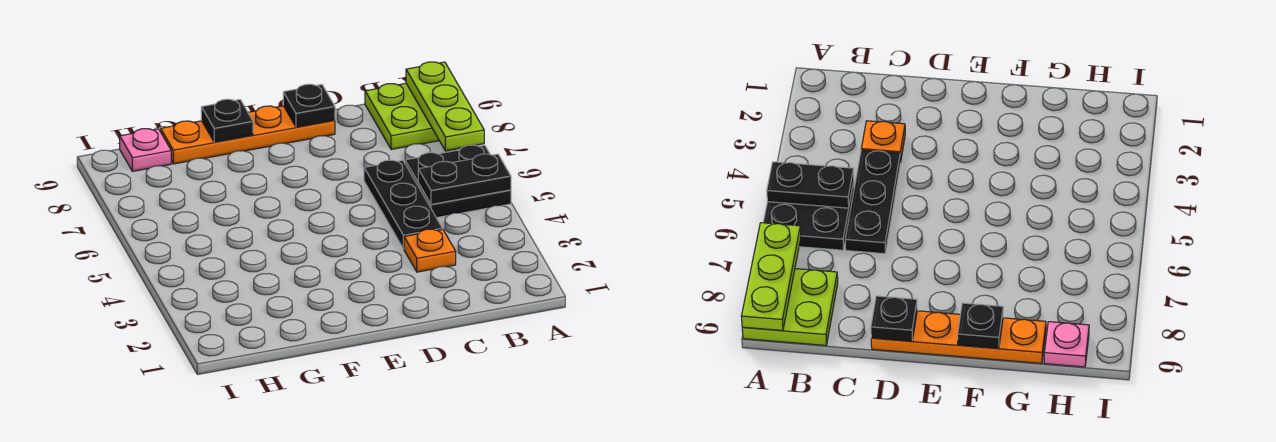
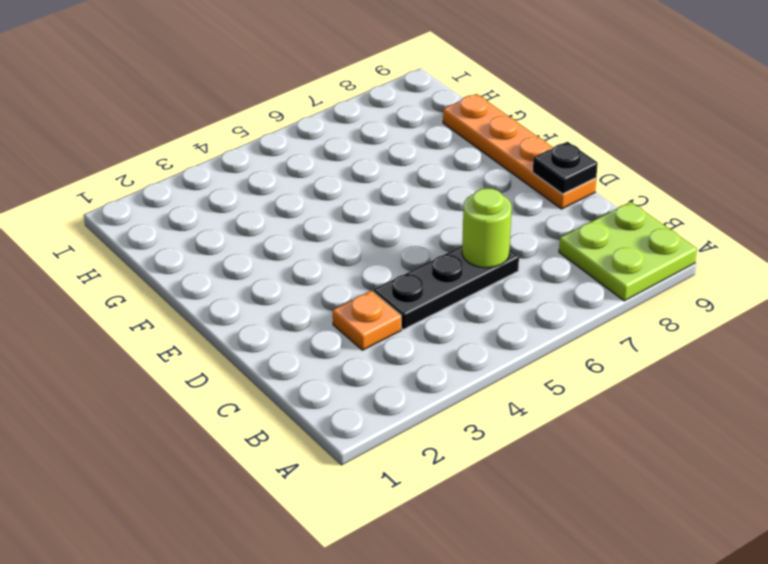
lime round brick C6 level 2 -> none
none -> black plate A5:B6 level 1
none -> pink plate H9 level 1

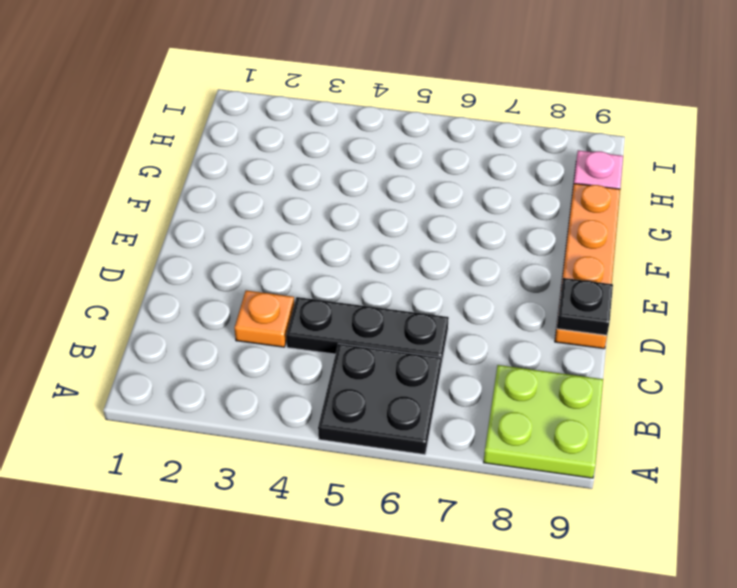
none -> black plate A5:B5 level 2
none -> lime plate A7:A9 level 2

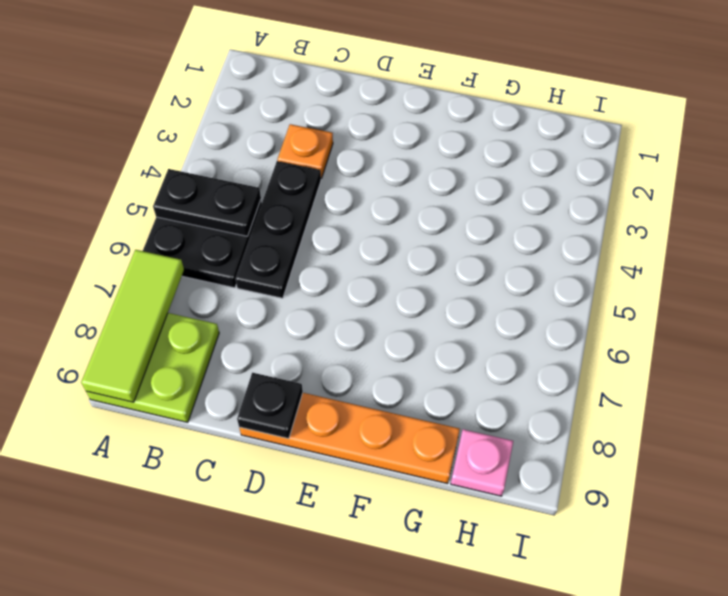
lime tile A7:A9 level 2 -> lime plate A7:A9 level 2
none -> black plate F9 level 2

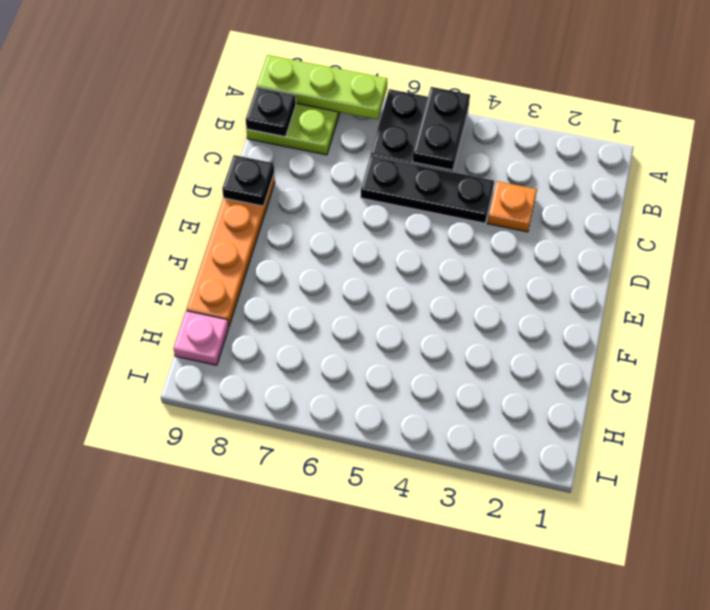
black plate B9 level 2 -> black plate F9 level 2

